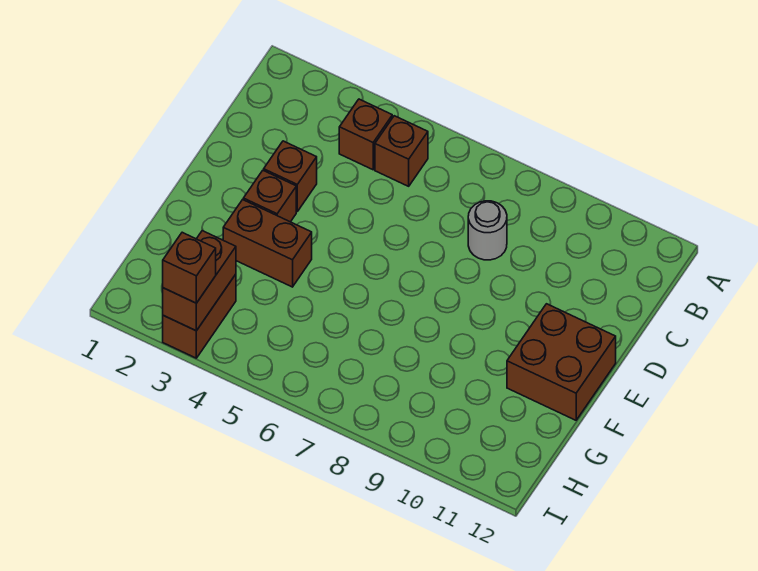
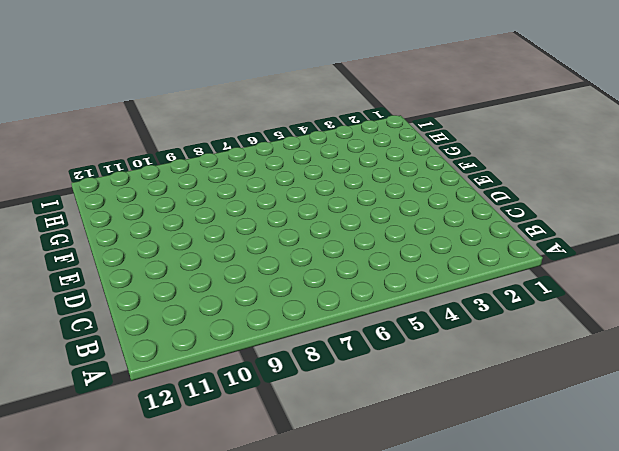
none -> brown brick B4 level 1
none -> brown brick B5 level 1

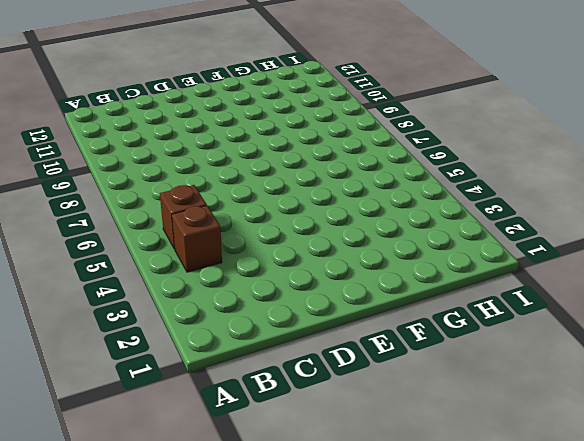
none -> grey round brick C8 level 1
none -> brown brick D3 level 1

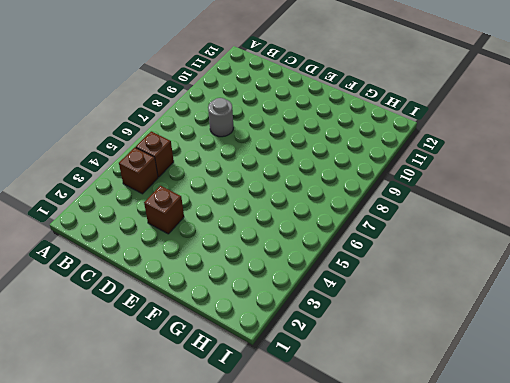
none -> brown brick E3 level 1
none -> brown brick E11:F12 level 1

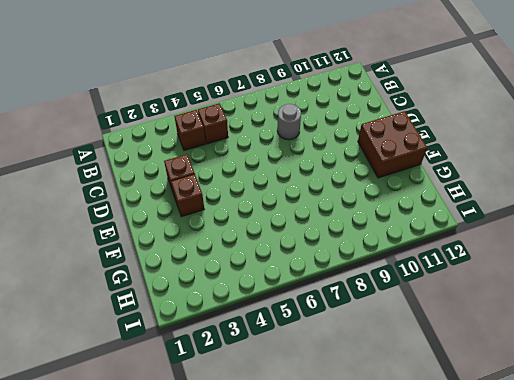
none -> brown brick F3:F4 level 1
none -> brown brick H3:I3 level 1

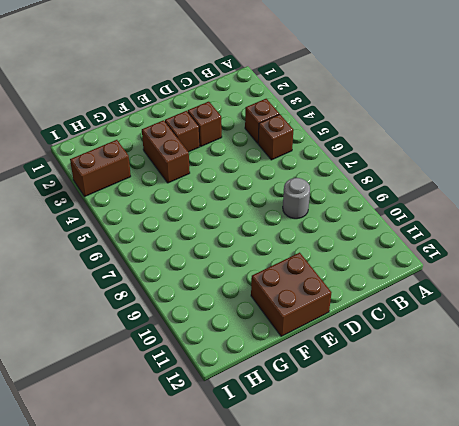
none -> brown brick H3:I3 level 2
none -> brown brick I3 level 3

